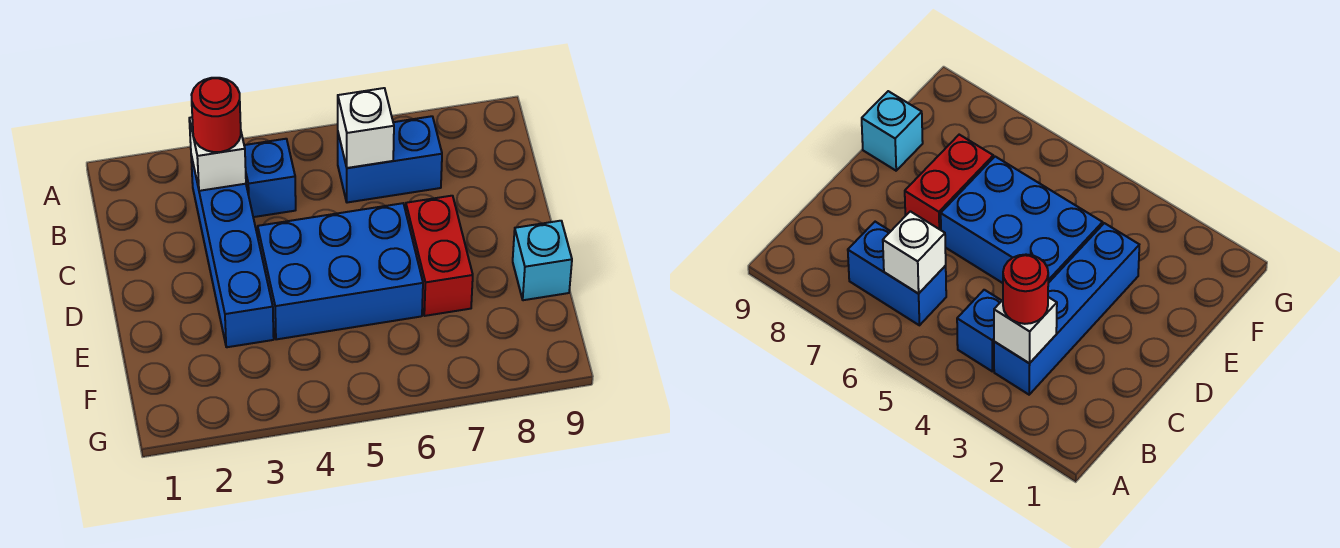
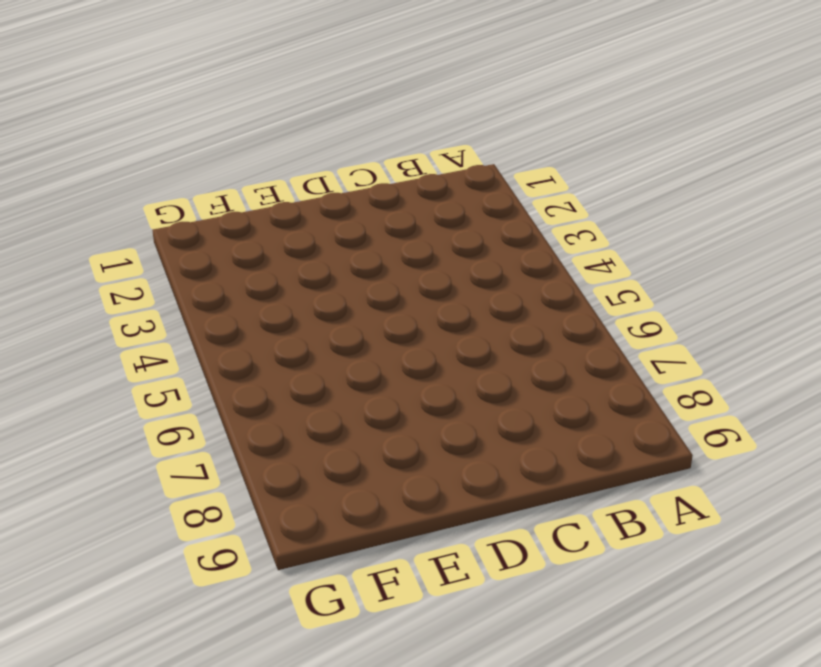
none -> blue brick B3:E3 level 1
none -> blue brick B4 level 1

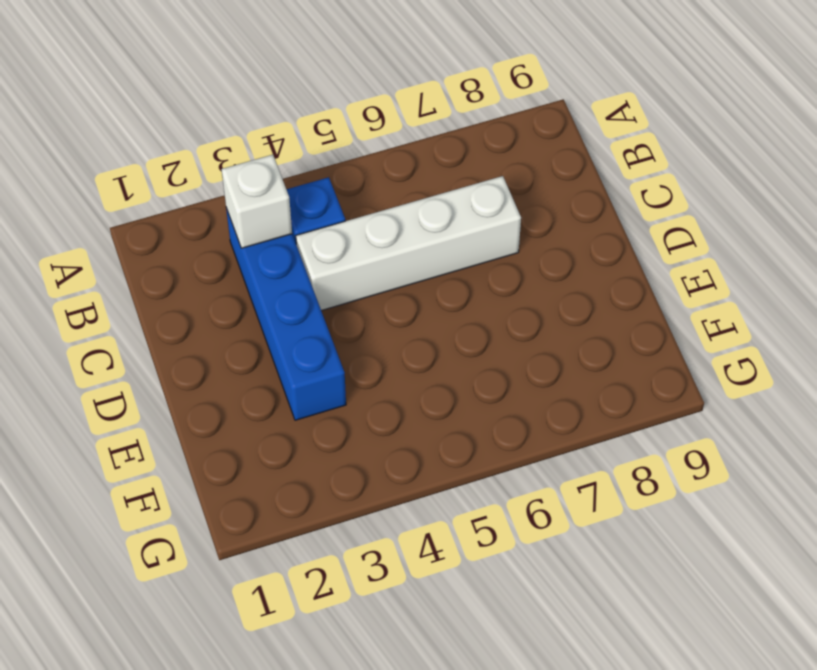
white brick C4:C7 level 1 -> none
none -> blue brick B6:B7 level 1
none -> blue brick D4:E6 level 1

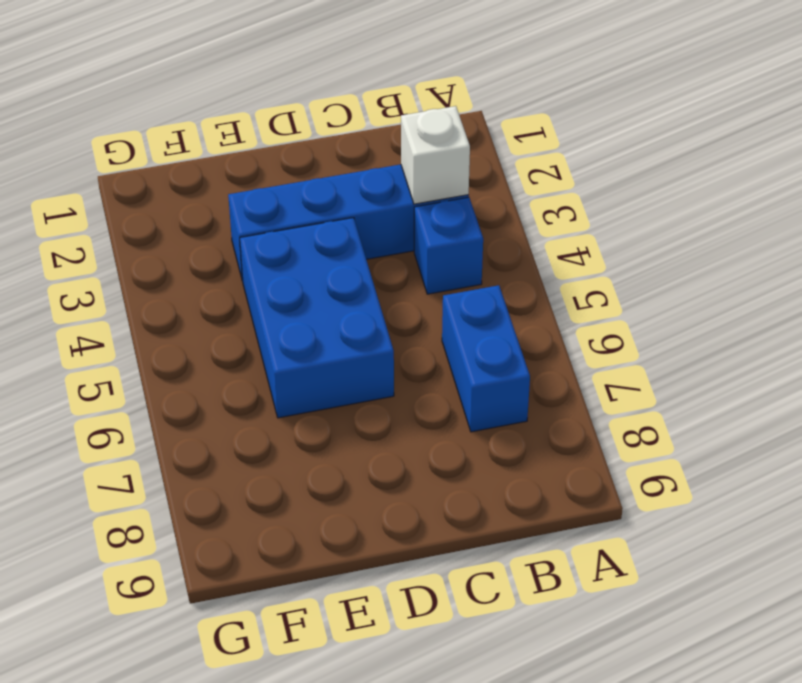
none -> red brick D7:E7 level 1
none -> cyan brick E9 level 1

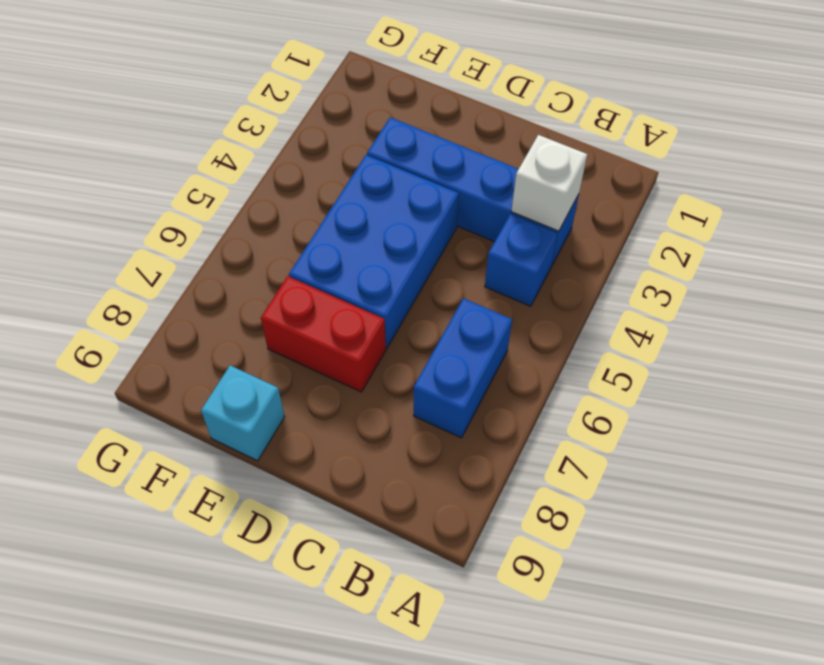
none -> white brick B6 level 2
none -> red round brick B3 level 3

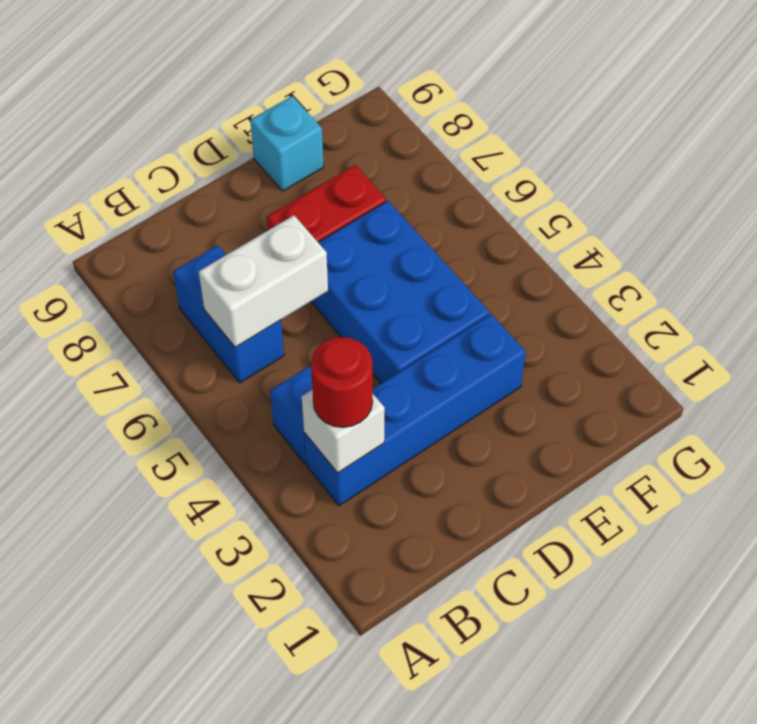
white brick B6:C6 level 2 -> white brick B6 level 2

